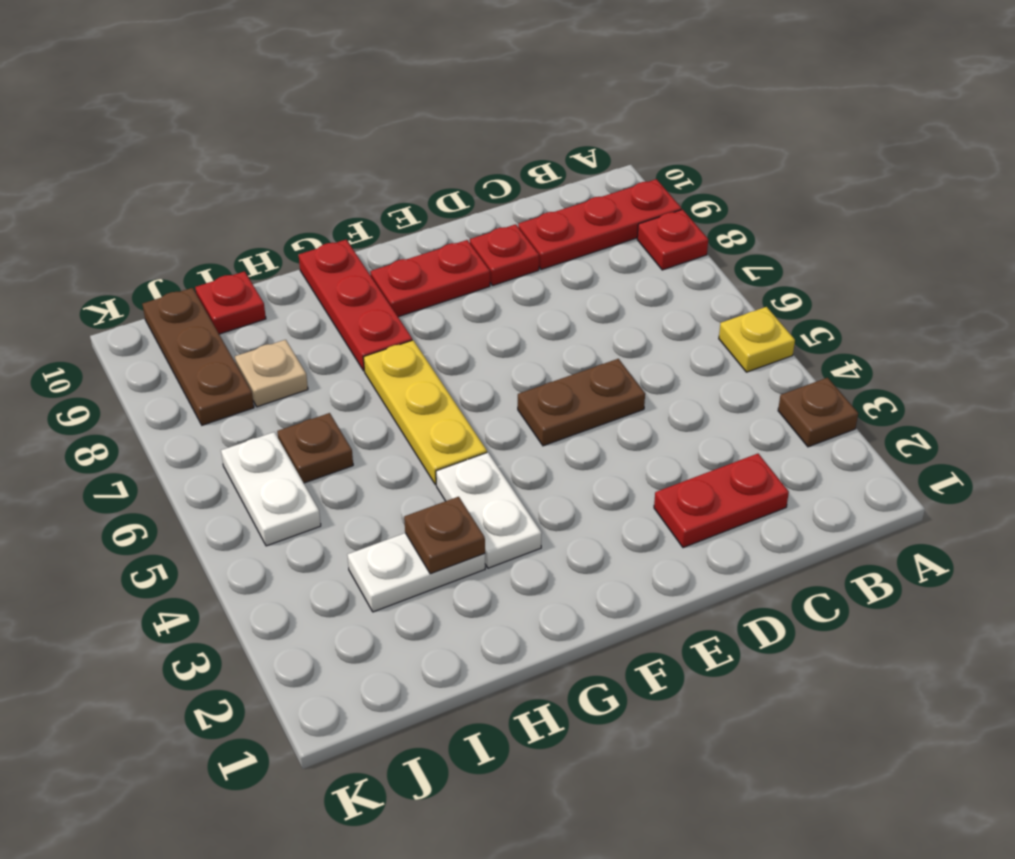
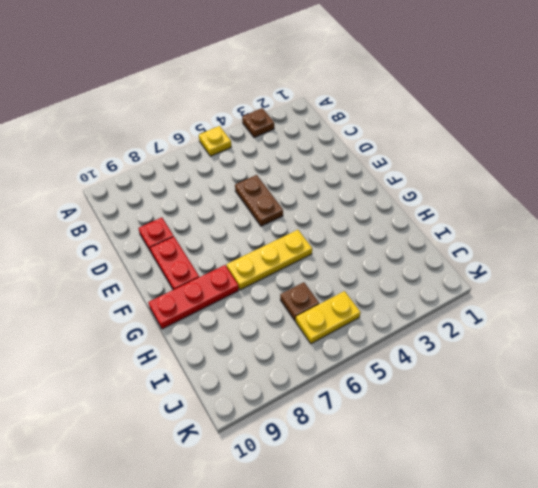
yellow plate J5:J6 level 1 -> white plate J5:J6 level 1
none -> red plate A8 level 1
none -> red plate A9:C9 level 1
none -> red plate C2:D2 level 1

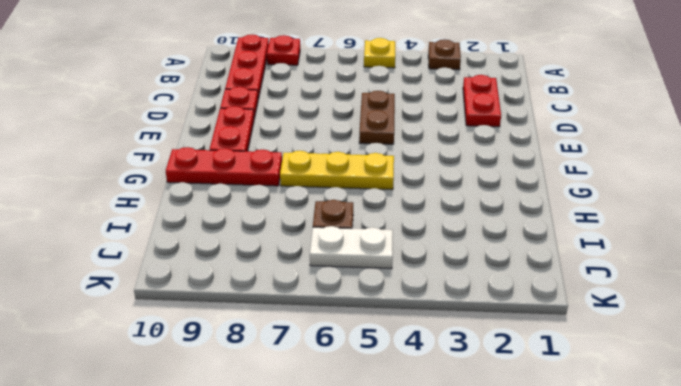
none -> white plate G3:G4 level 1
none -> white plate H3:I3 level 1
none -> tan plate I8 level 1

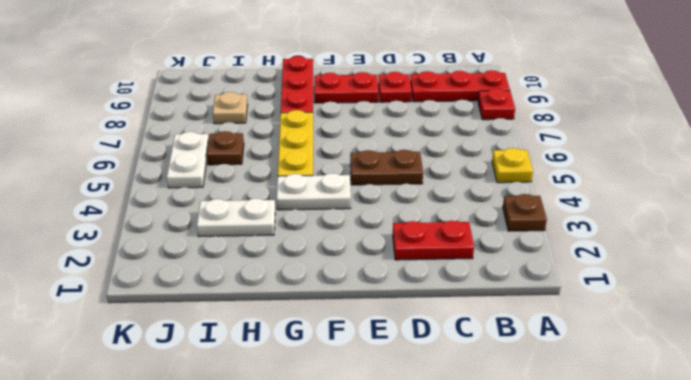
white plate F4:G4 level 1 -> white plate G3:G4 level 1
none -> red plate I10 level 1
none -> brown plate J8:J10 level 1
none -> brown plate H3 level 2

